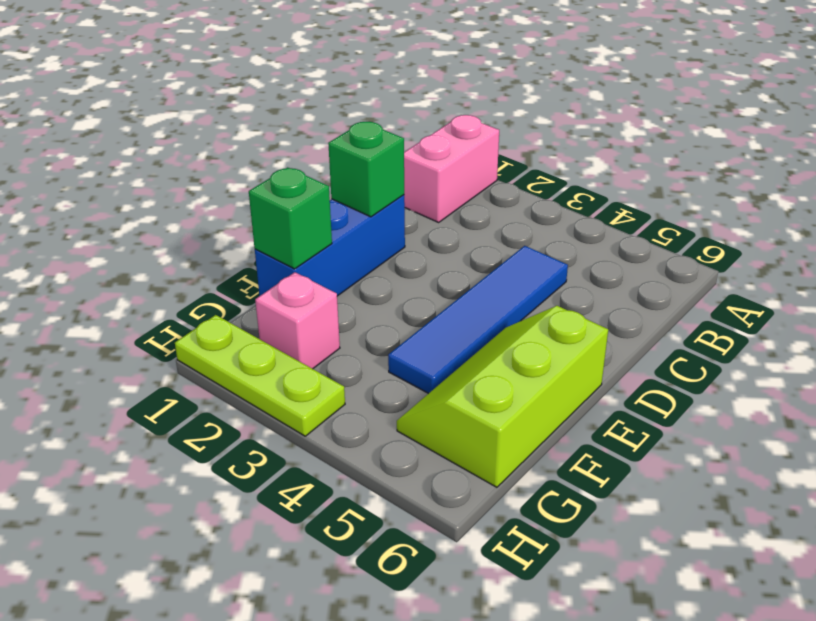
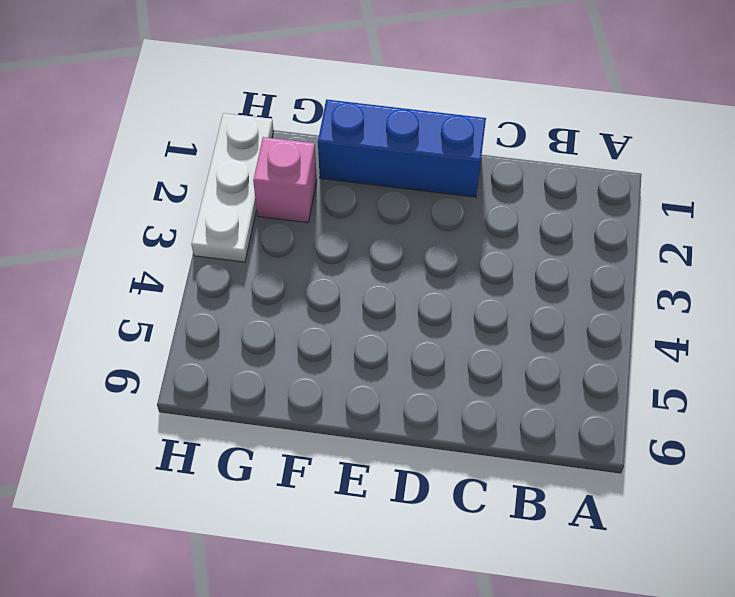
white plate H1:H3 level 1 -> lime plate H1:H3 level 1
none -> pink brick A1:B1 level 1
none -> blue tile C4:F4 level 1

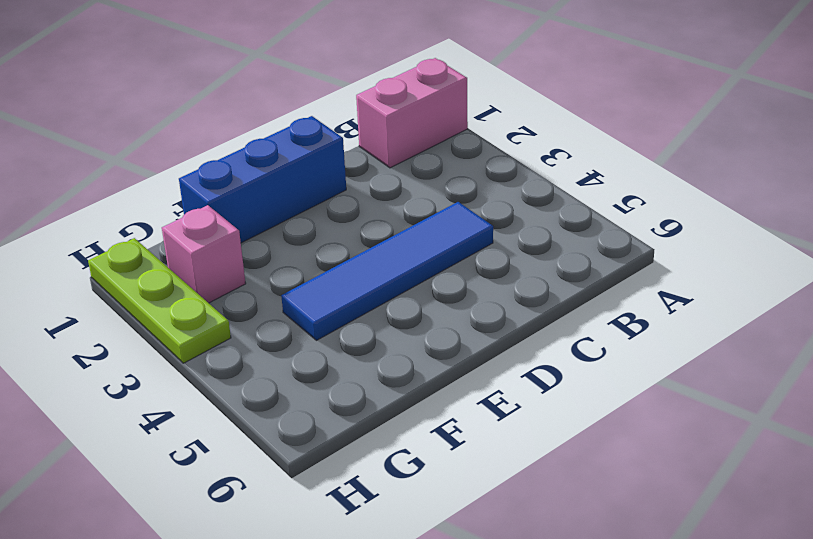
none -> lime slope E5:G6 level 1 top 6
none -> green brick D1 level 2

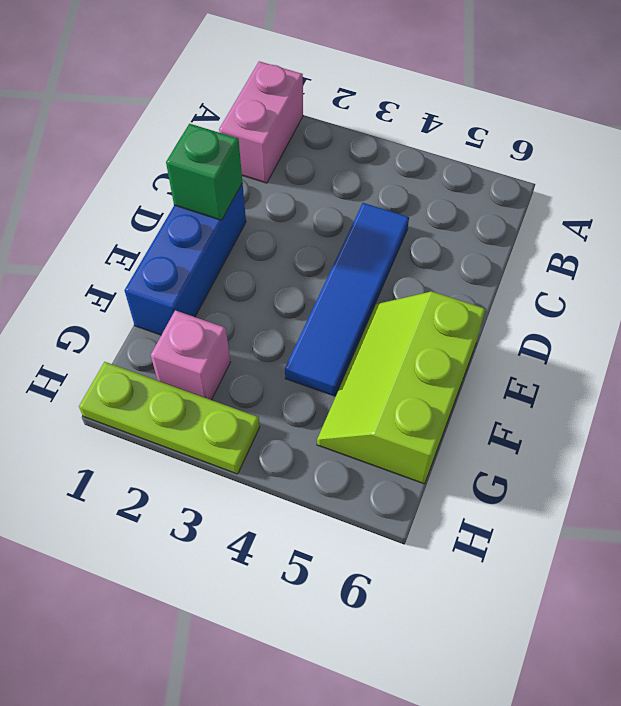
none -> green brick F1 level 2

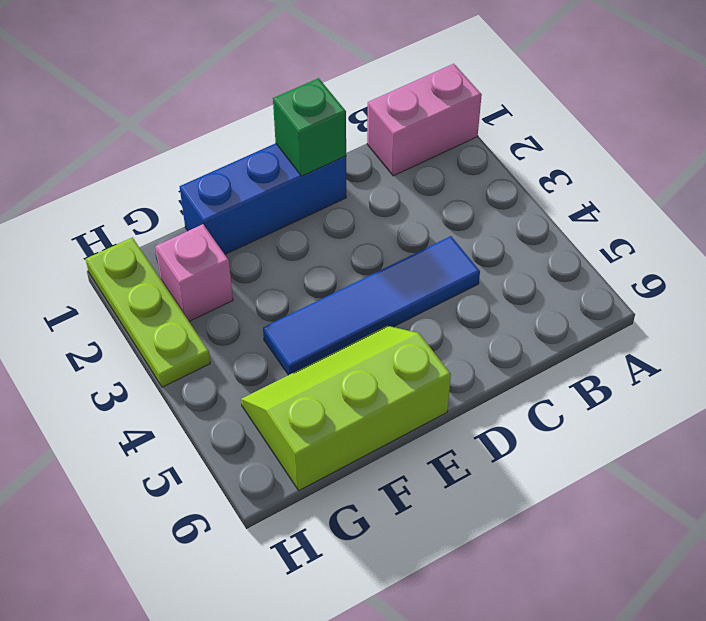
none -> green brick F1 level 2

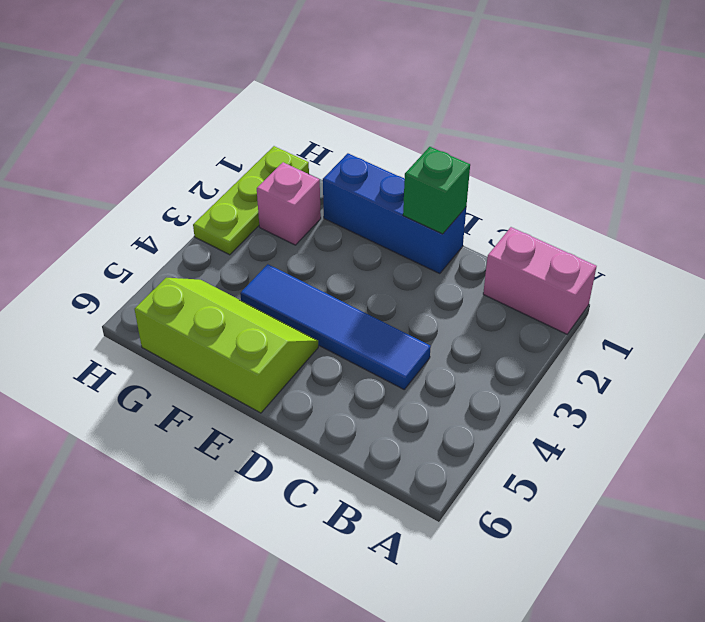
none -> green brick F1 level 2

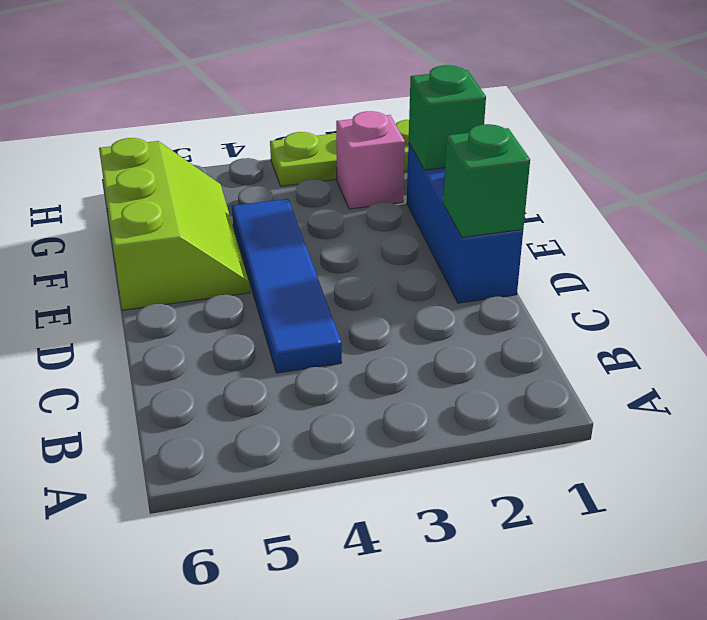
none -> pink brick A1:B1 level 1

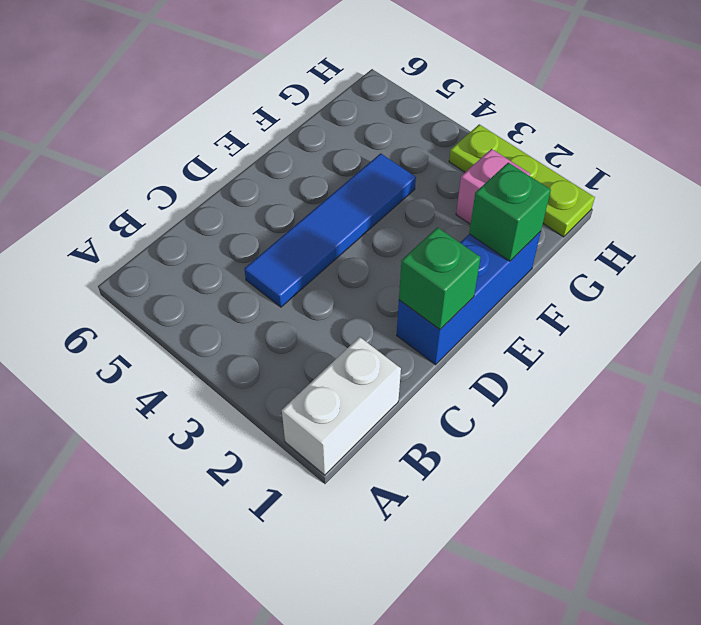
white brick A1:B1 level 1 -> pink brick A1:B1 level 1
none -> lime slope E5:G6 level 1 top 6

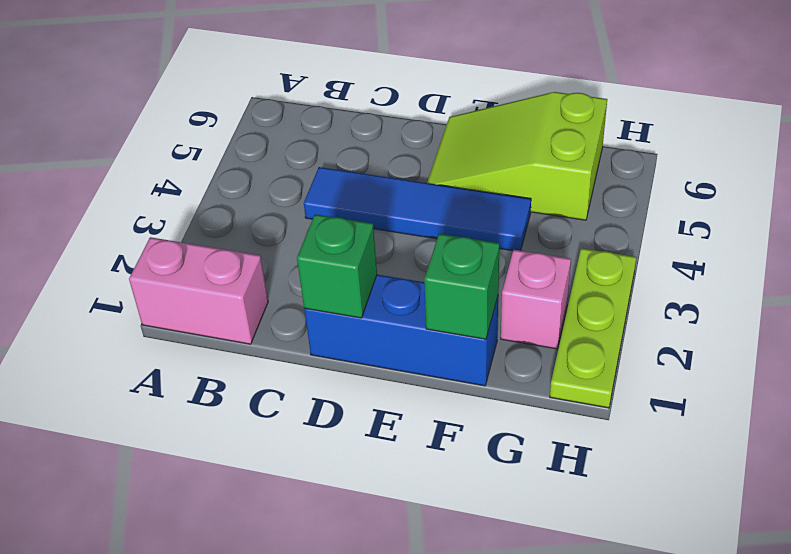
lime slope E5:G6 level 1 top G -> lime slope E5:G6 level 1 top 6

